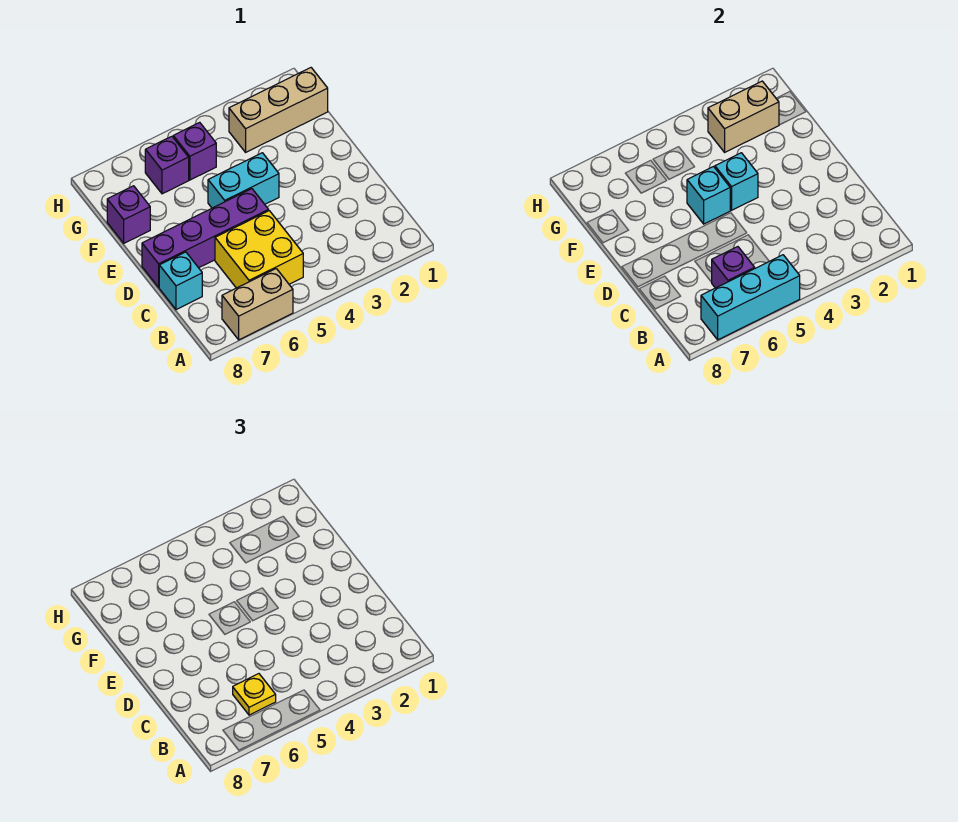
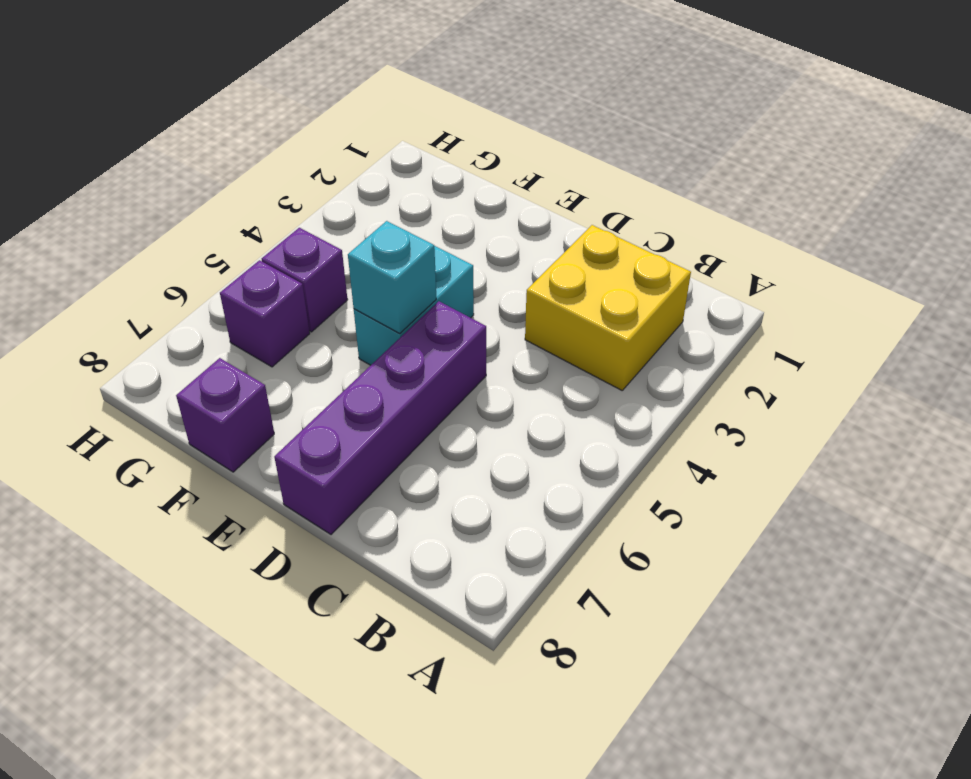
yellow brick B2:C3 level 1 -> yellow brick B5:C6 level 1
none -> tan brick A6:A7 level 1
none -> cyan brick C8 level 1
none -> tan brick G1:G3 level 1

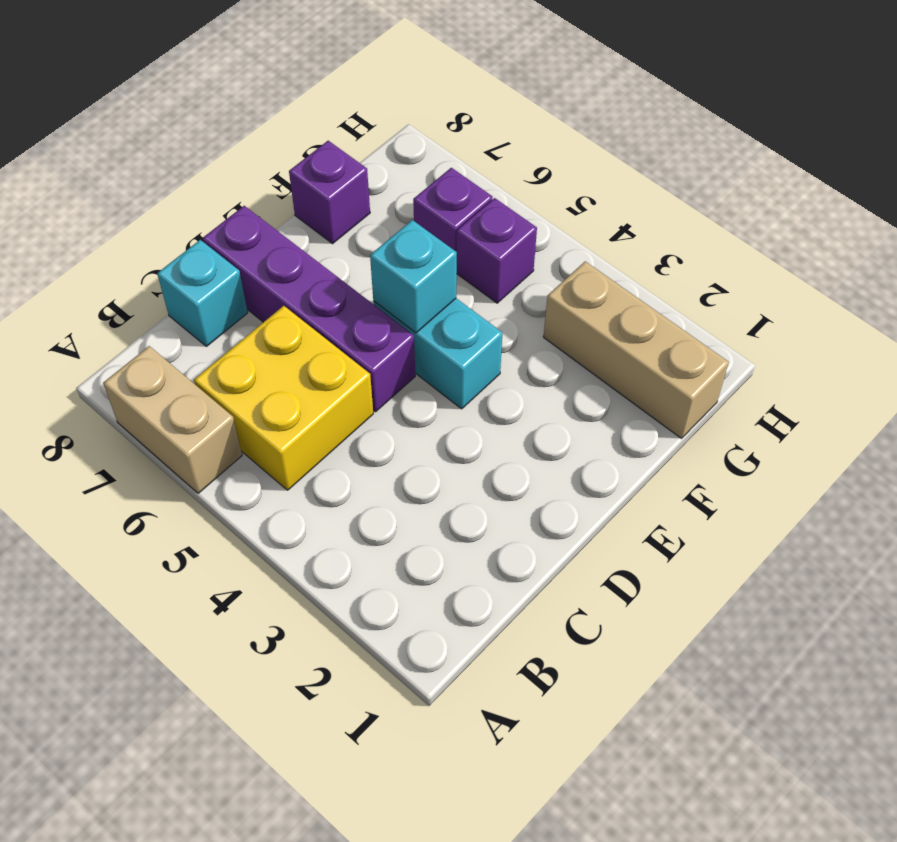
none -> cyan brick A5:A7 level 2
none -> purple brick B6 level 2
none -> cyan brick E4 level 2

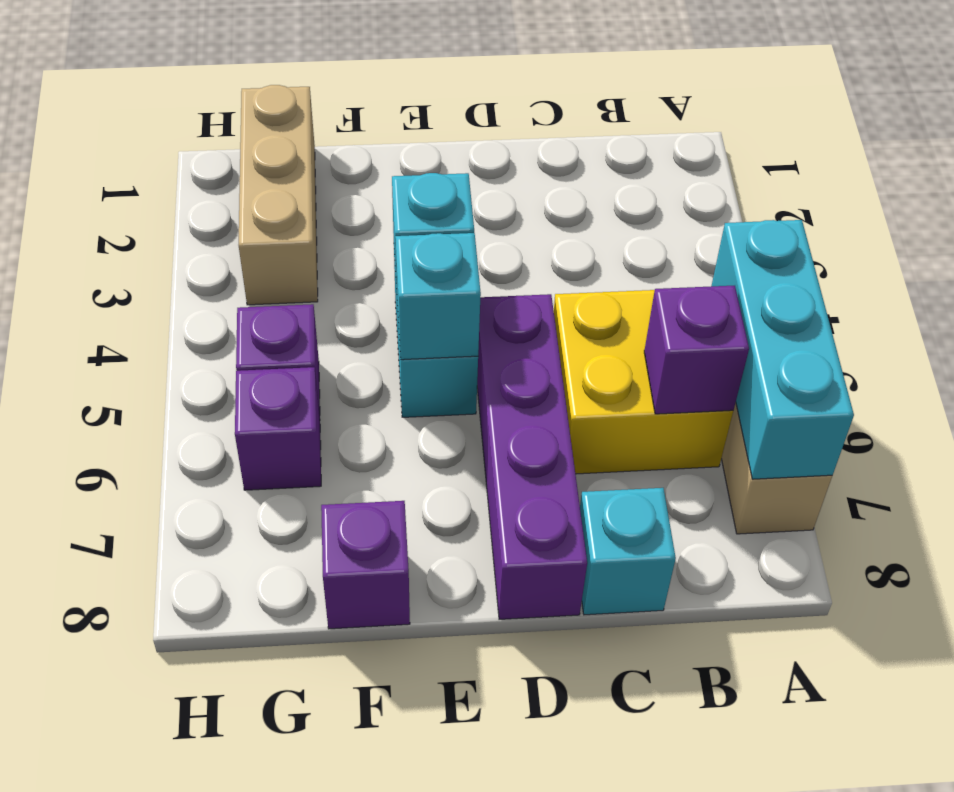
none -> tan brick G2:G3 level 2
none -> yellow plate B6 level 3

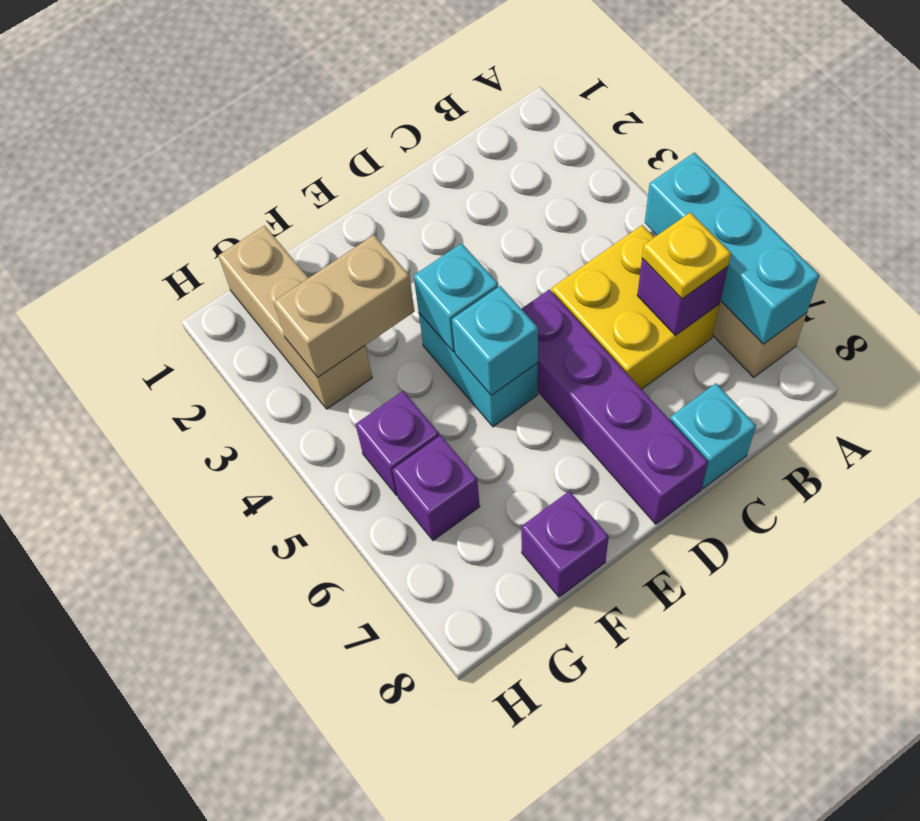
tan brick F3:G3 level 2 -> tan brick G2:G3 level 2

